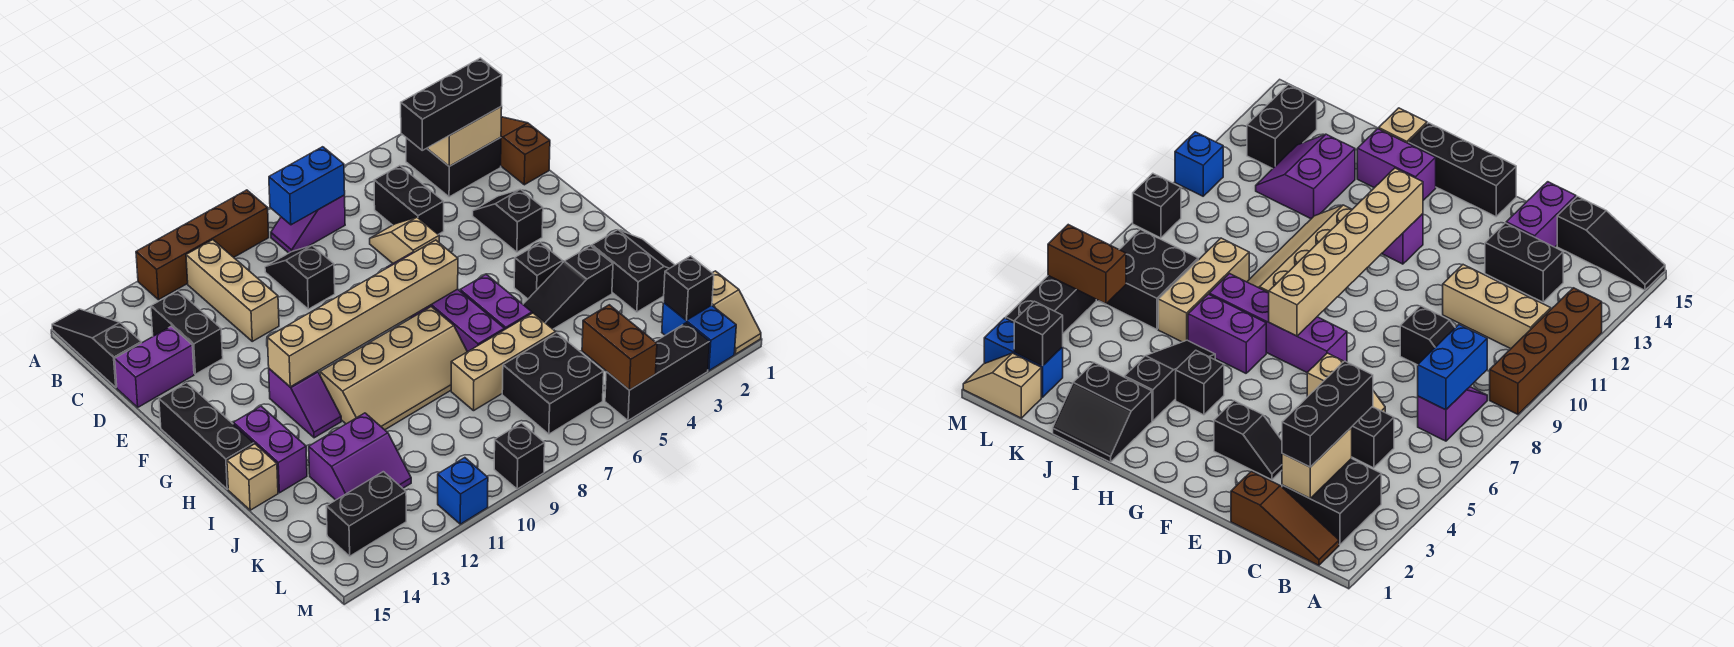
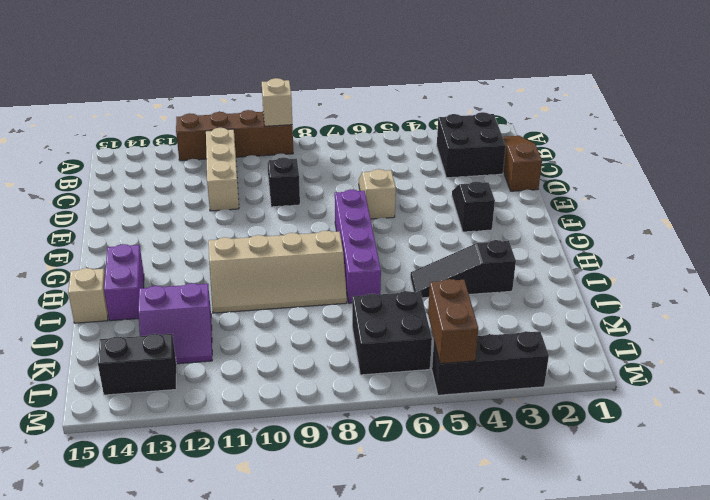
tan brick A9 level 2 -> none
none -> black slope A15:C15 level 1 top C
none -> purple slope B7:B8 level 1 top 7
none -> black brick C5:D5 level 1
none -> black brick C13:D13 level 1

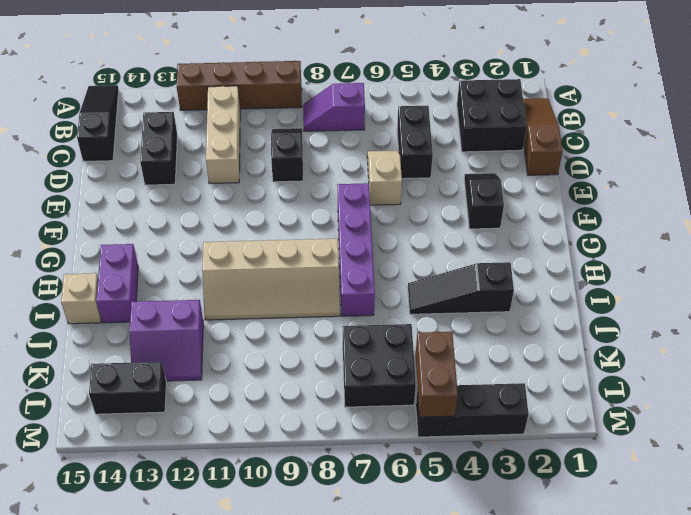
none -> purple brick D14:D15 level 1
none -> black brick F15:H15 level 1
none -> purple slope G12:H12 level 1 top G
none -> black brick H4 level 1

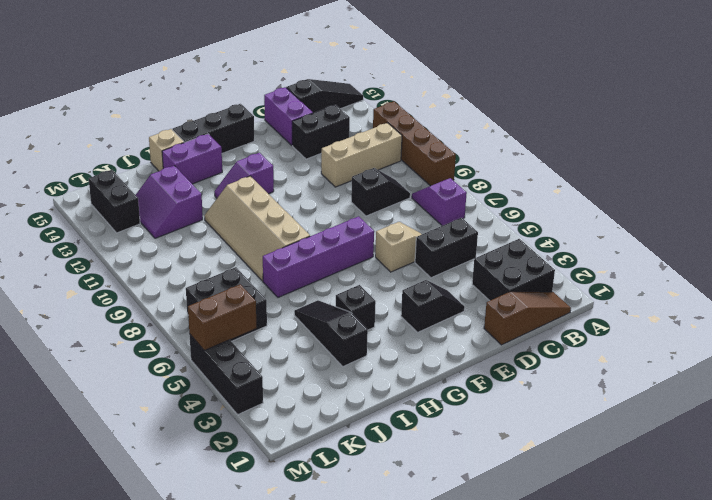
none -> purple brick H6:I6 level 1
none -> black slope I1:J2 level 1 top 2
none -> tan brick J6:J8 level 1
none -> tan slope L1:M1 level 1 top L

